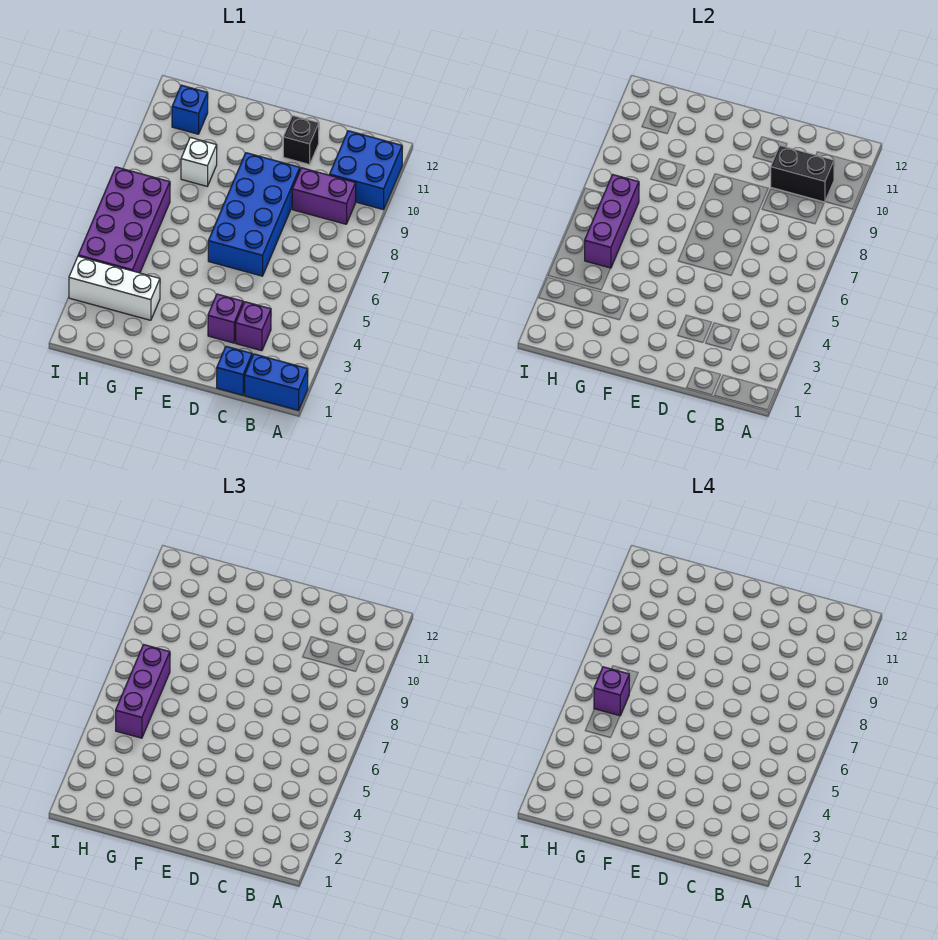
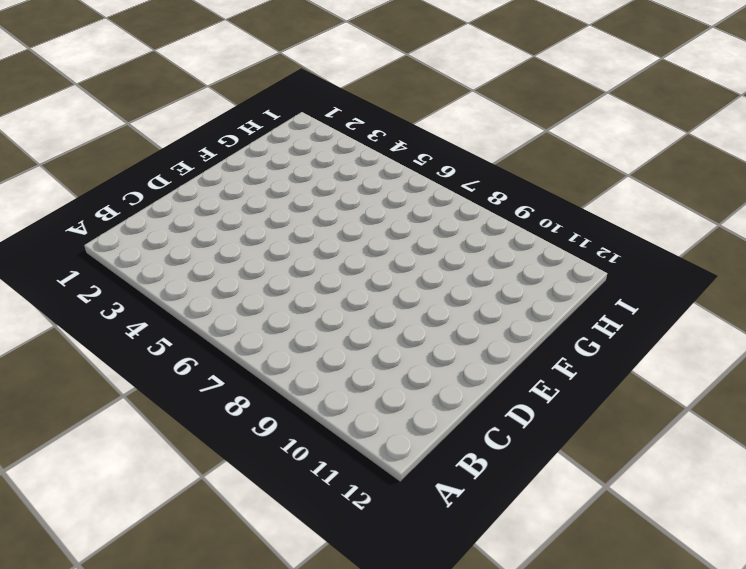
none -> blue brick A1:B1 level 1
none -> blue brick A10:B11 level 1
none -> purple brick B9:C9 level 1

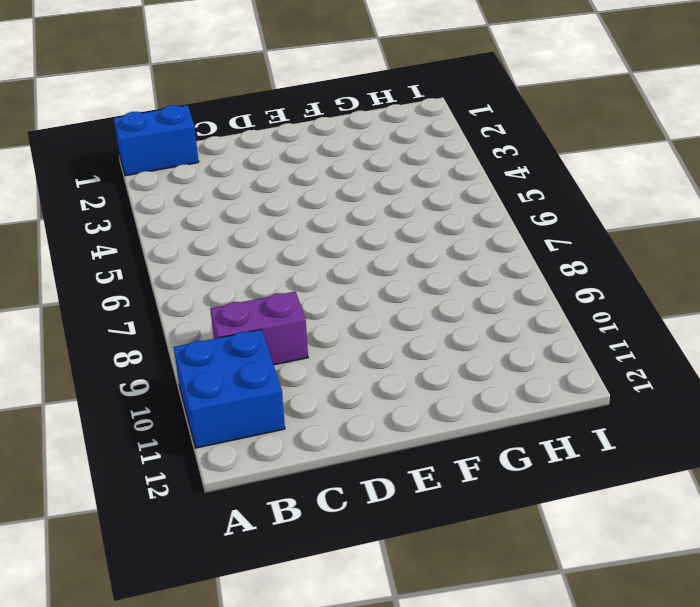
none -> blue brick C1 level 1
none -> purple brick C3 level 1
none -> purple brick D3 level 1

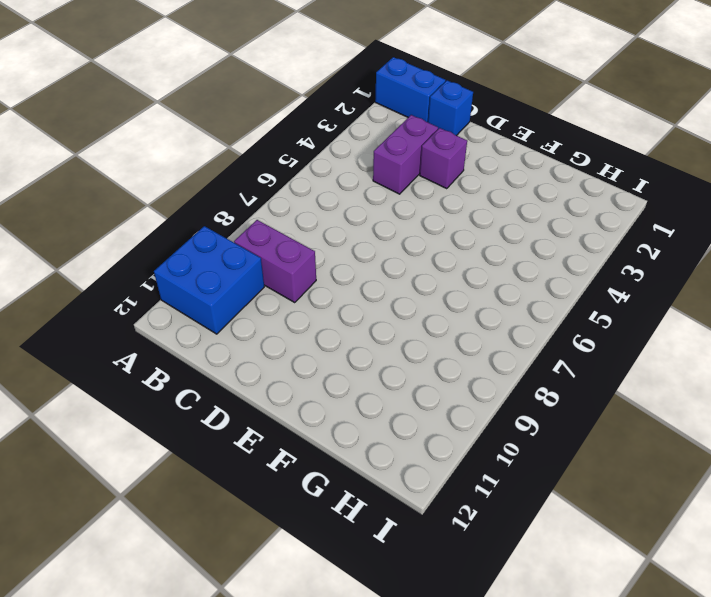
purple brick C3:C4 level 1 -> purple brick C3 level 1
none -> blue brick D6:E9 level 1
none -> black brick D11 level 1
none -> white brick G3:I3 level 1

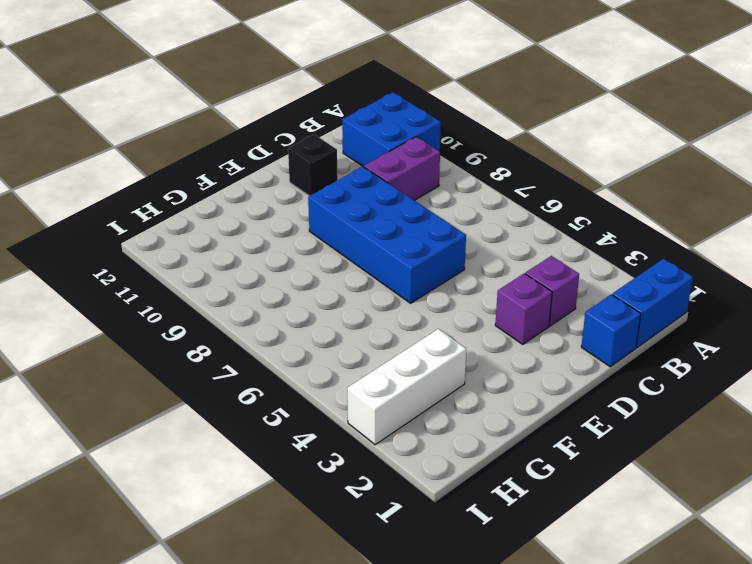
none -> white brick G9 level 1
none -> purple brick H4:I7 level 1
none -> blue brick H11 level 1

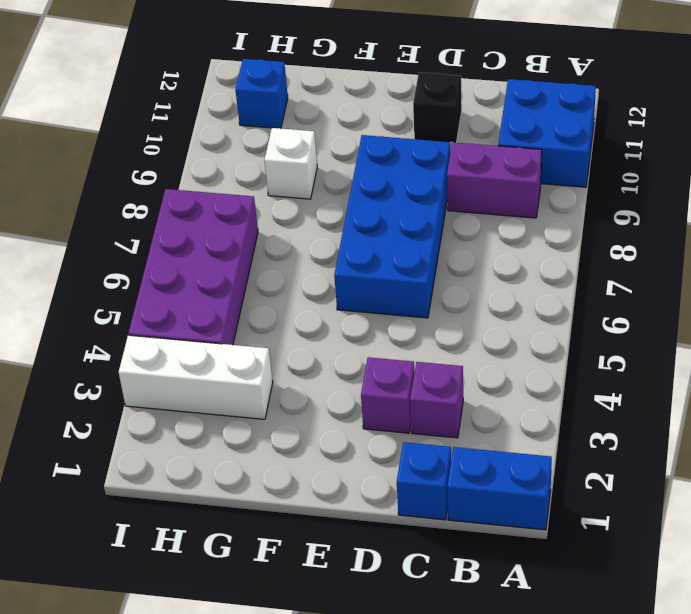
none -> black brick B10:C10 level 2
none -> purple brick H5:H7 level 2
none -> purple brick H5:H7 level 3

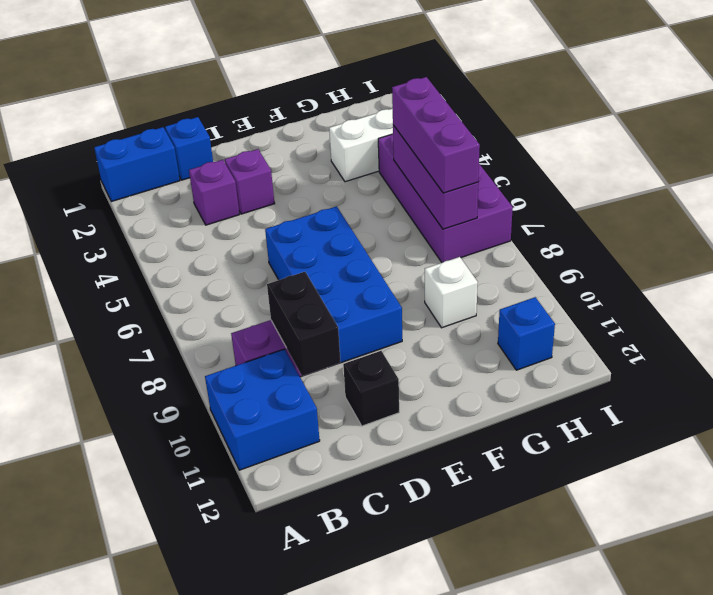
black brick C9:C10 level 2 -> black brick B10:C10 level 2
none -> purple brick H6 level 4

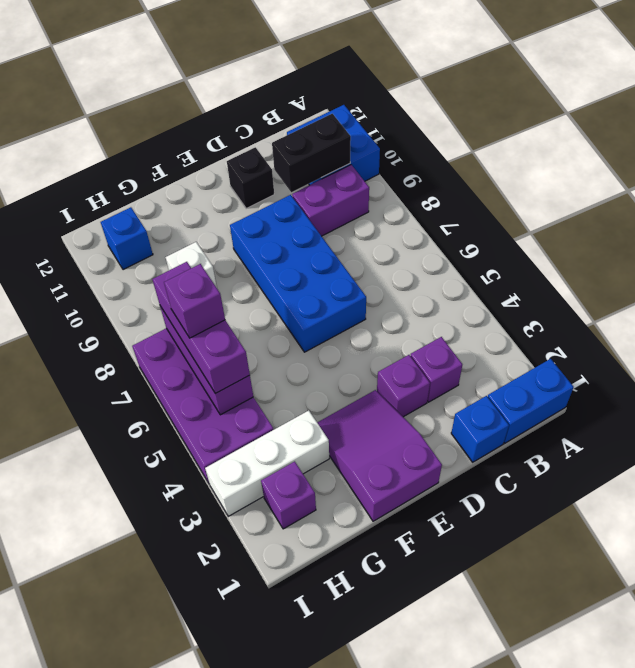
purple slope E1:F3 level 1 top 1 -> none
purple brick H2 level 1 -> none

